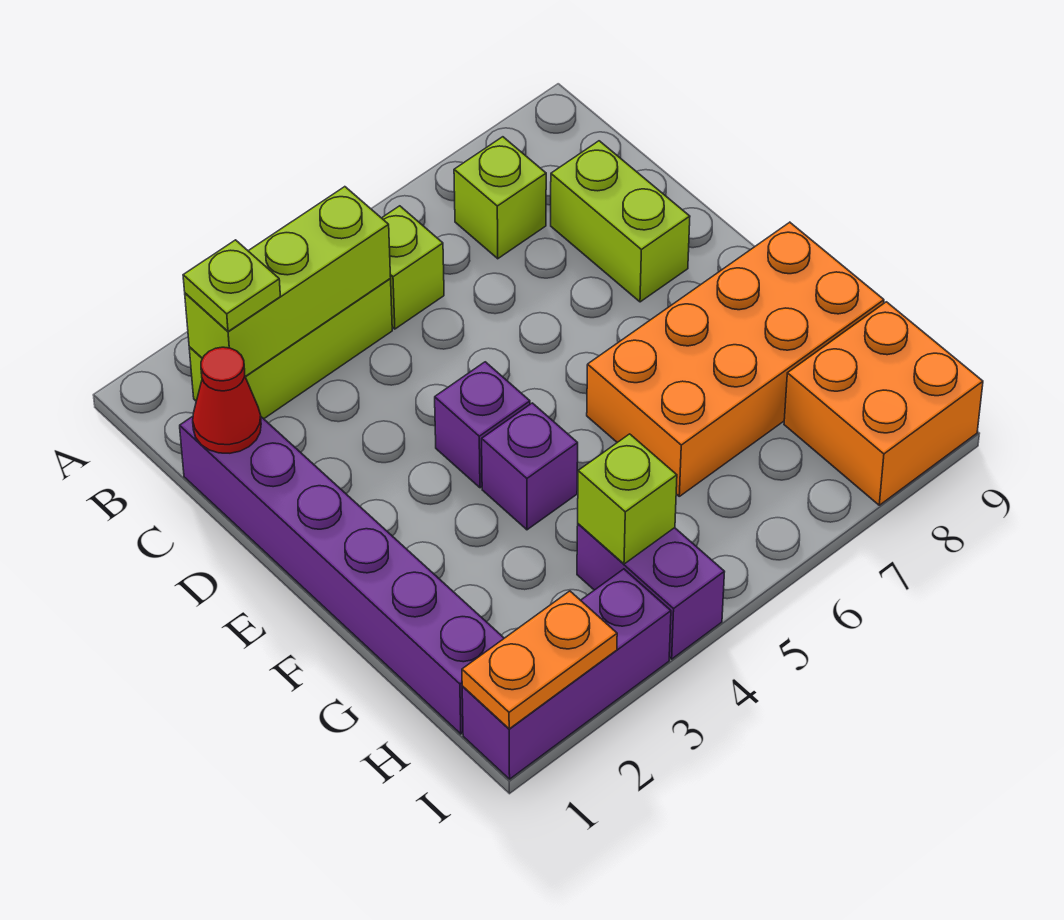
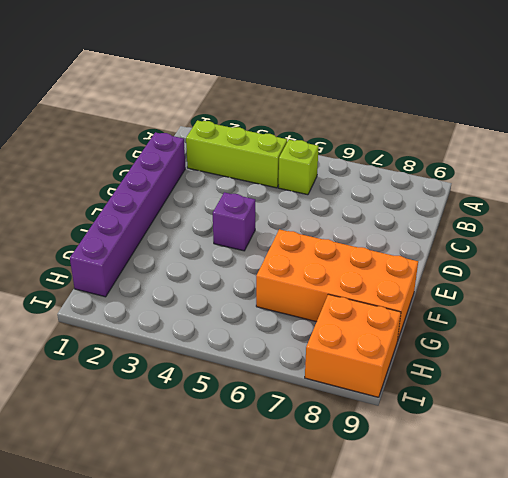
none -> lime brick B7 level 1
none -> lime brick C8:D8 level 1
none -> purple brick F4 level 1

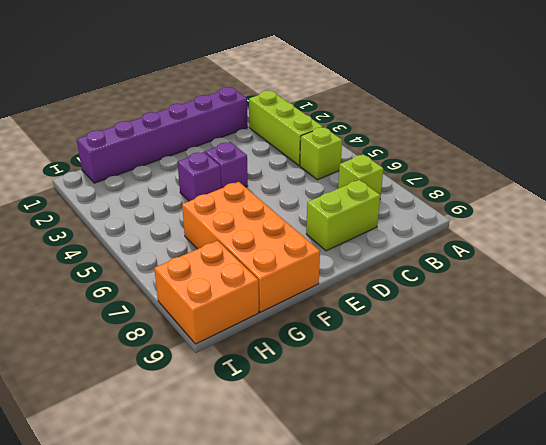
none -> purple brick H4:I4 level 1
none -> purple brick I1:I3 level 1
none -> lime brick B2:B4 level 2

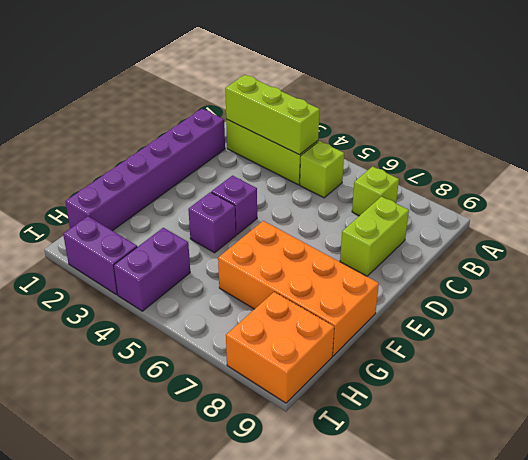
purple brick I2:I3 level 1 -> purple brick I1:I3 level 1
none -> red cone C1 level 2
none -> lime brick H4 level 2
none -> orange plate I1:I2 level 2

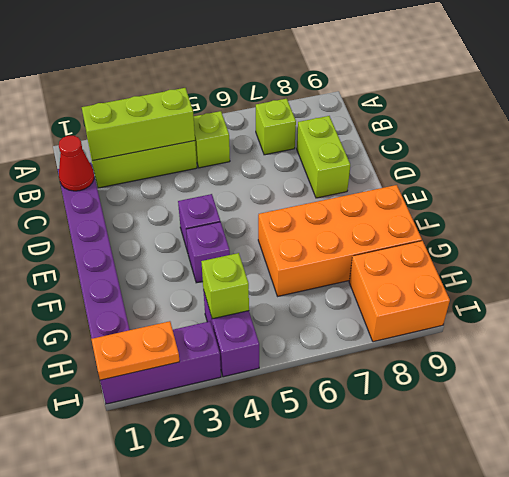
none -> lime plate B2 level 3

